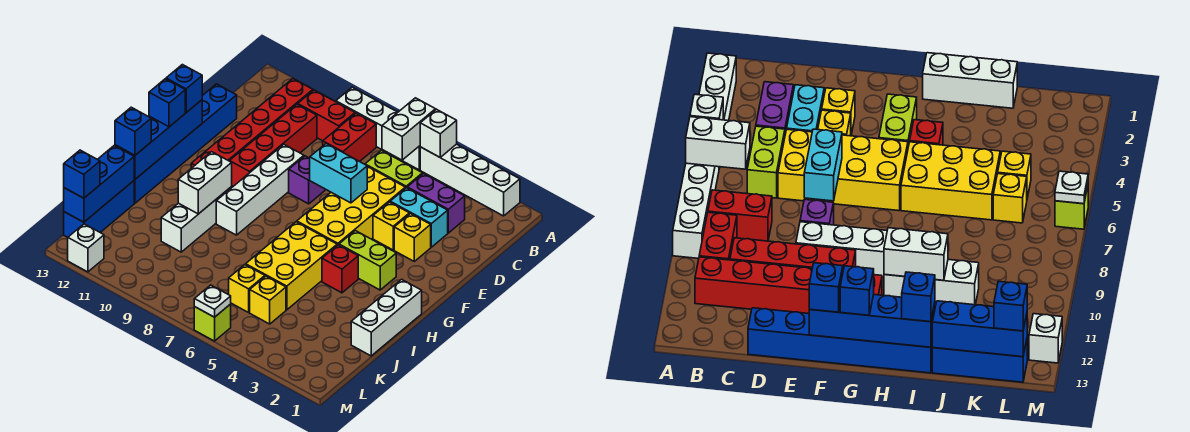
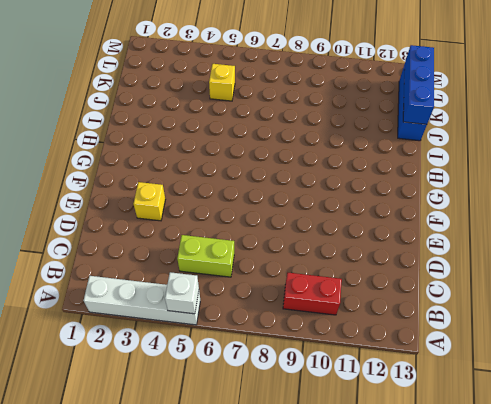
none -> white brick A6:A9 level 1
none -> red brick B8:C8 level 1
none -> red brick B11:G11 level 1
none -> purple brick C3:C4 level 1

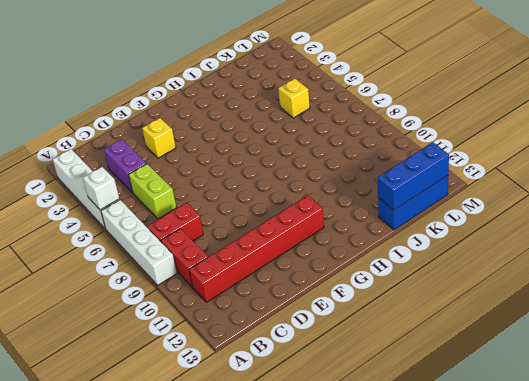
none -> red brick C10:F10 level 1
none -> cyan brick D3:D4 level 1
none -> yellow brick D5:G6 level 1
none -> blue brick D13:I13 level 1

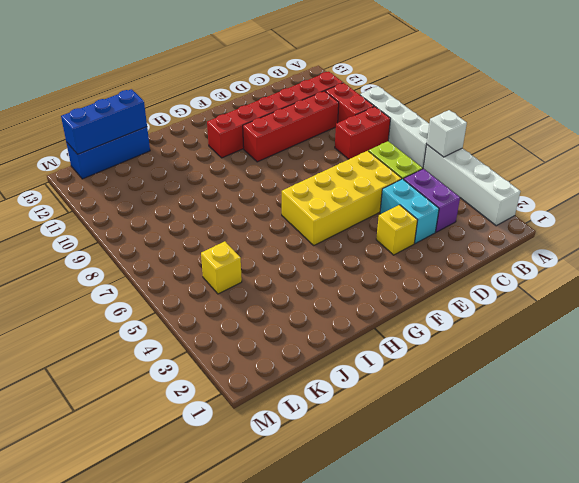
none -> blue brick D13:I13 level 1
none -> yellow brick E4 level 1
none -> purple brick E8 level 1
none -> white brick E9:H9 level 1

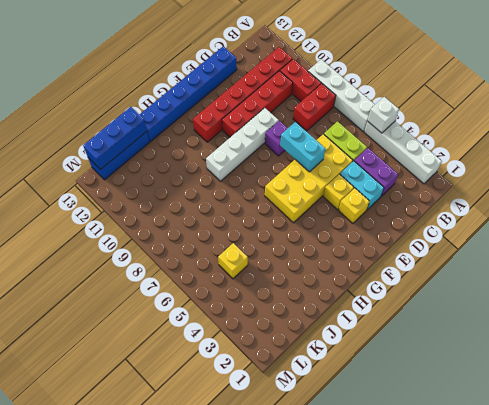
none -> lime brick G3:G4 level 1
none -> white brick H1:J1 level 1
none -> red brick H4 level 1
none -> yellow brick H5:J6 level 1

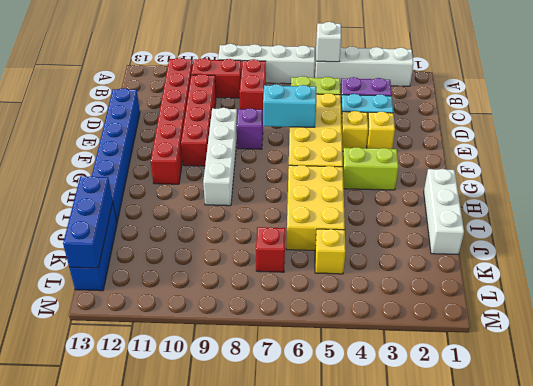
red brick K7 level 1 -> red brick H4 level 1
none -> white brick H10:J10 level 1
none -> yellow brick K6 level 1
none -> lime brick M6 level 1
none -> white brick M12 level 1

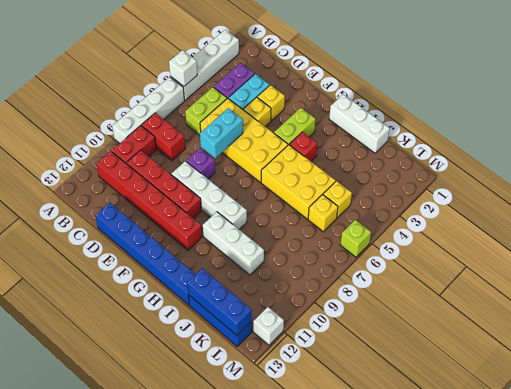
none -> white brick A6:B6 level 2
none -> blue brick F13:I13 level 2
none -> white brick H10:I10 level 2
none -> white plate M6 level 2

